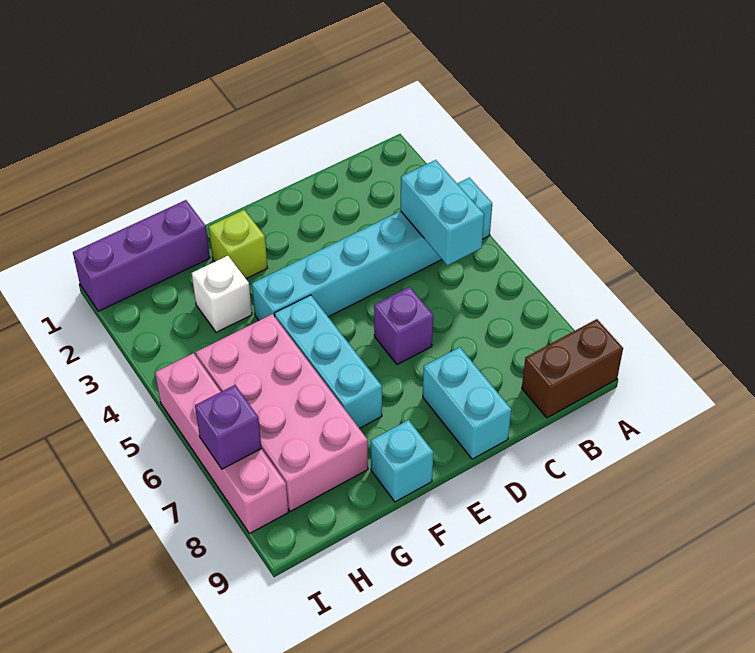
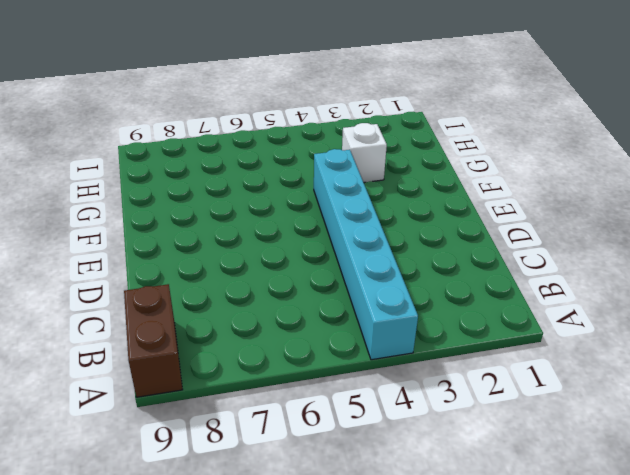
none -> purple brick D6 level 1
none -> cyan brick D8:D9 level 1
none -> lime brick F2 level 1

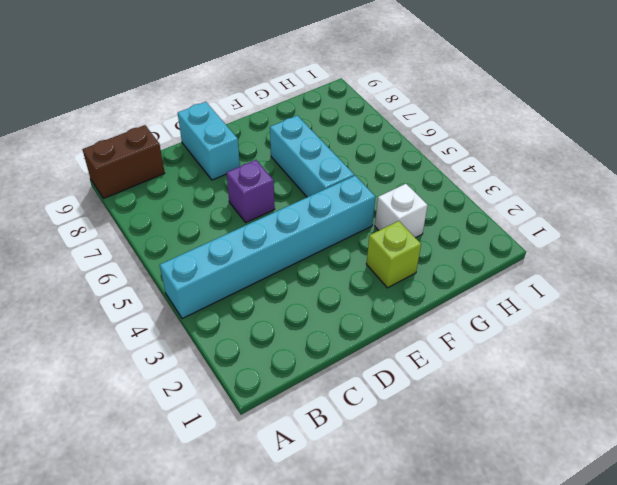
none -> cyan brick F9 level 1
none -> purple brick G1:I1 level 1
none -> pink brick G5:H8 level 1

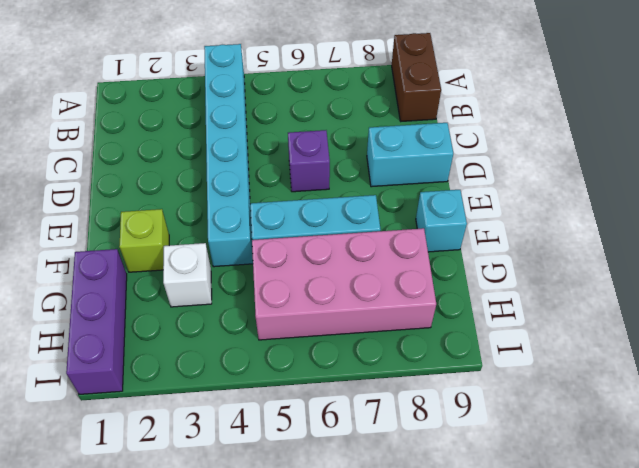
none -> pink brick I5:I8 level 1
none -> cyan brick B4:B5 level 2
none -> purple brick I7 level 2

